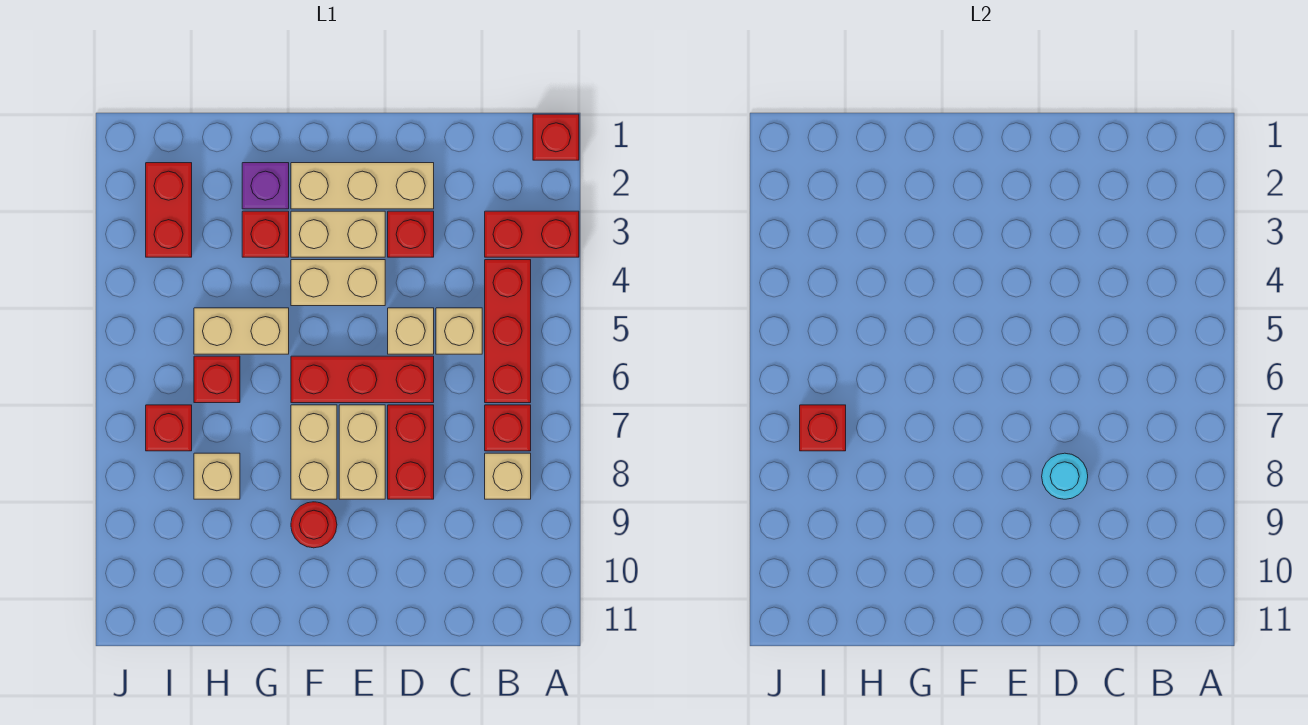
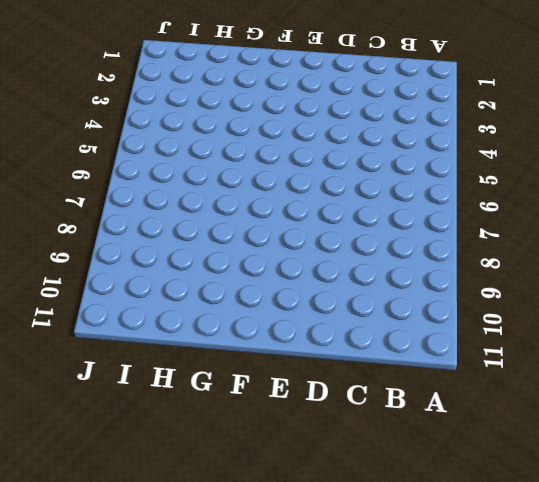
none -> red brick A1 level 1
none -> red brick A3:B3 level 1
none -> red brick B4:B6 level 1

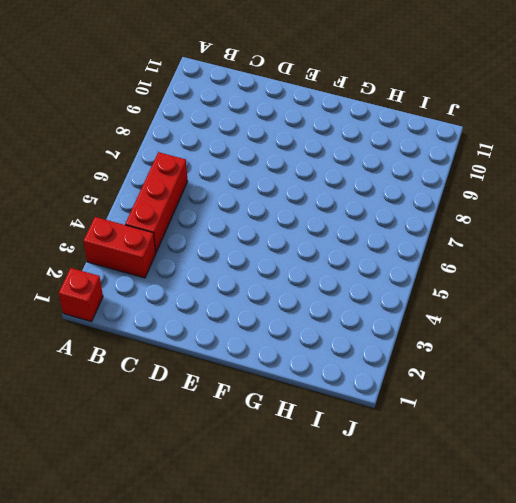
none -> red brick B7 level 1
none -> tan brick B8 level 1
none -> tan brick C5 level 1

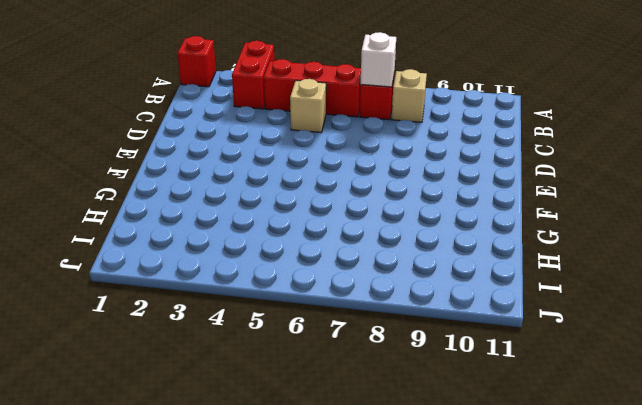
white brick B7 level 2 -> none
none -> tan brick D2:F2 level 1
none -> red brick D3 level 1
none -> tan brick D5 level 1

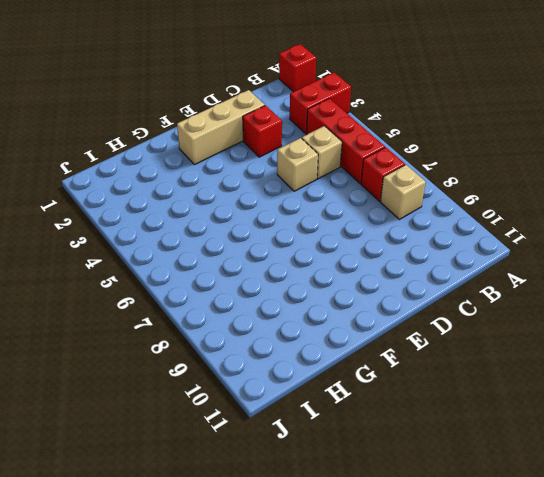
none -> red brick D6:F6 level 1
none -> red brick D7:D8 level 1
none -> tan brick E3:F3 level 1

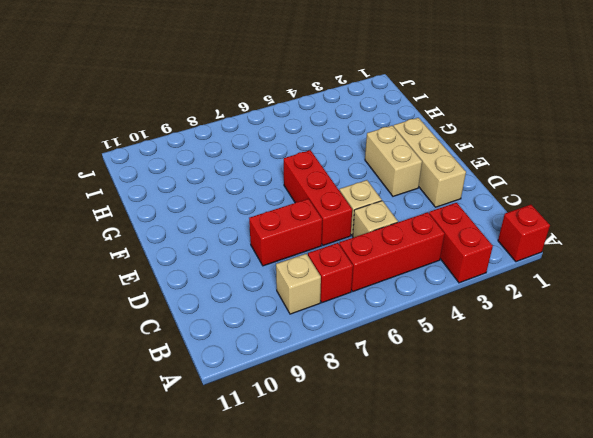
none -> red brick D3 level 1
none -> tan brick E4:F4 level 1
none -> tan brick E7:E8 level 1

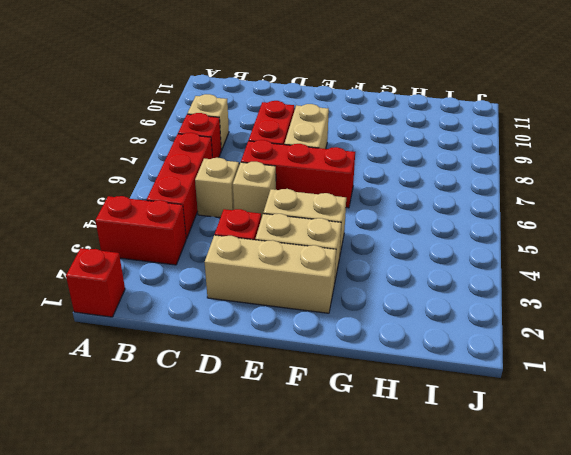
none -> tan brick F7:F8 level 1
none -> red round brick F9 level 1
none -> purple brick G2 level 1

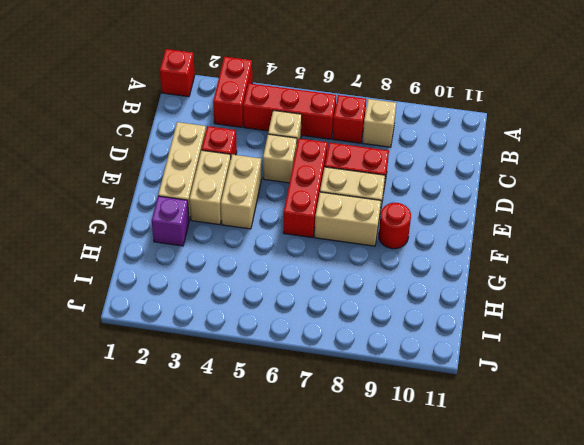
none -> red brick G3 level 1
none -> tan brick G5:H5 level 1
none -> red brick H6 level 1

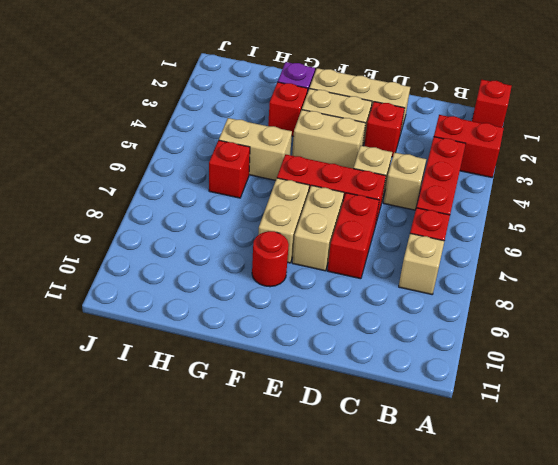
none -> tan brick H8 level 1
none -> red brick I2:I3 level 1
none -> red brick I7 level 1

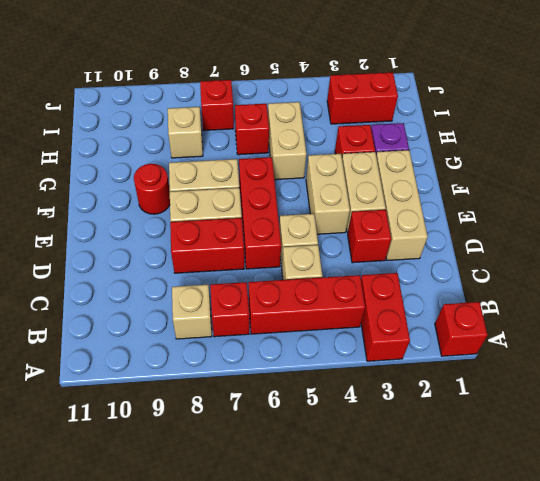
none -> cyan round brick D8 level 2
none -> red brick I7 level 2

